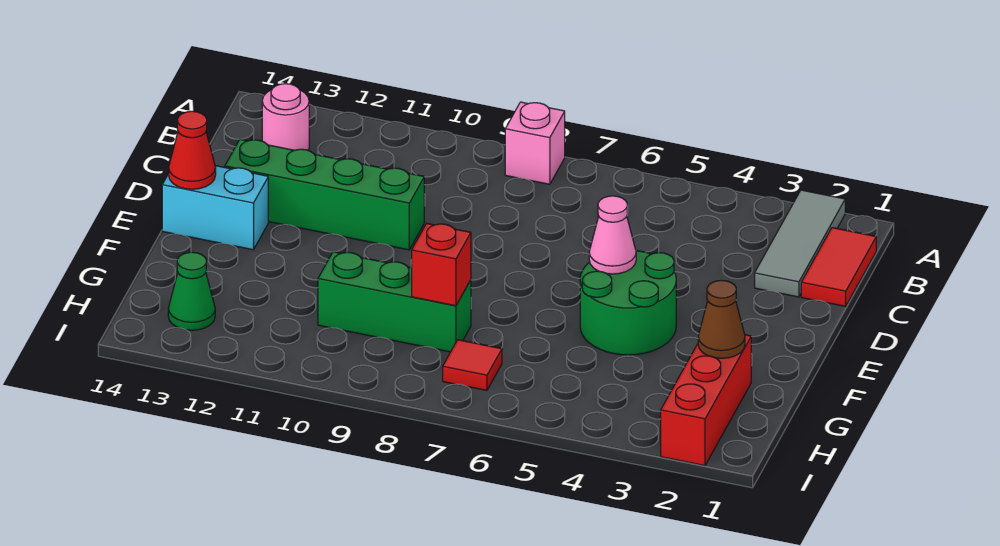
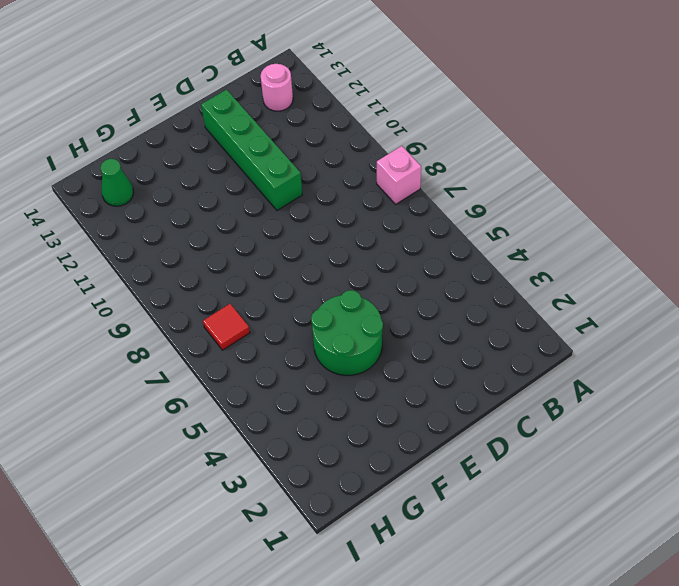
none -> grey tile A2:C2 level 1
none -> red tile B1:C1 level 1
none -> cyan brick E13:E14 level 1

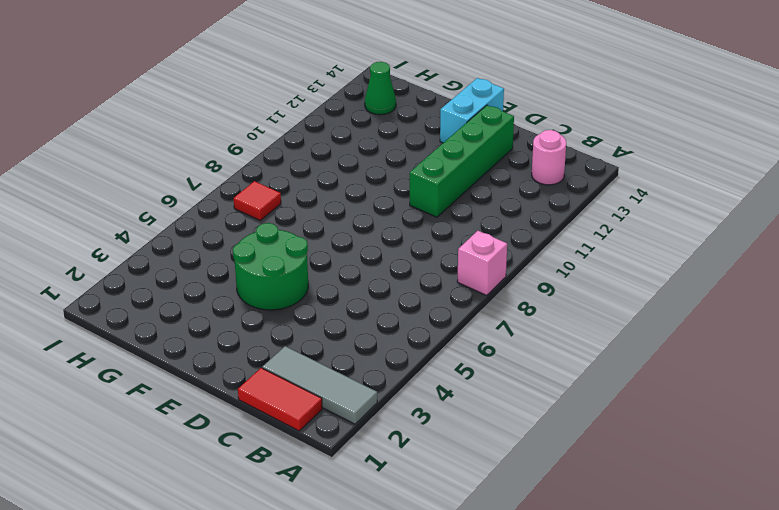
none -> red brick G2:I2 level 1
none -> green brick G8:G10 level 1
none -> pink cone E5 level 2

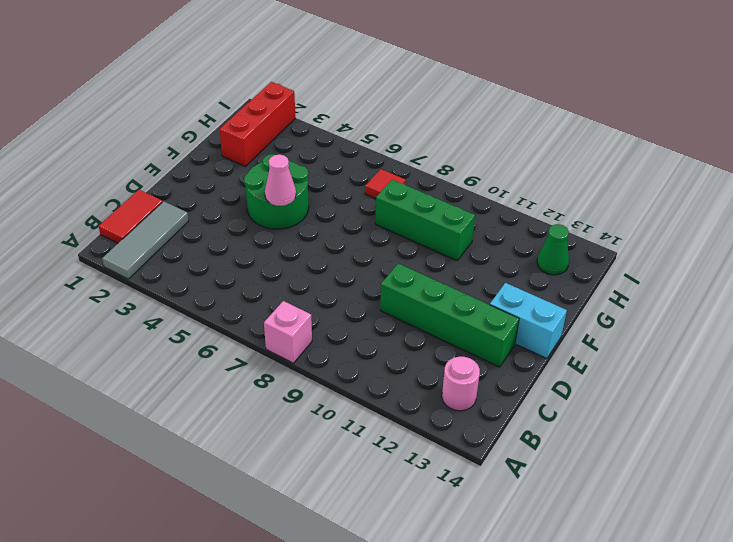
none -> red cone E14 level 2
none -> brown cone G2 level 2
none -> red brick G8 level 2

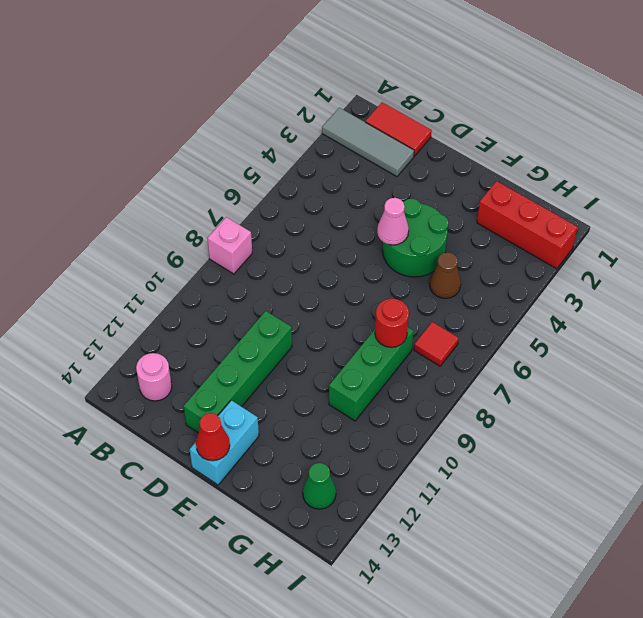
brown cone G5 level 1 -> brown cone G2 level 2
red round brick G8 level 2 -> red brick G8 level 2

